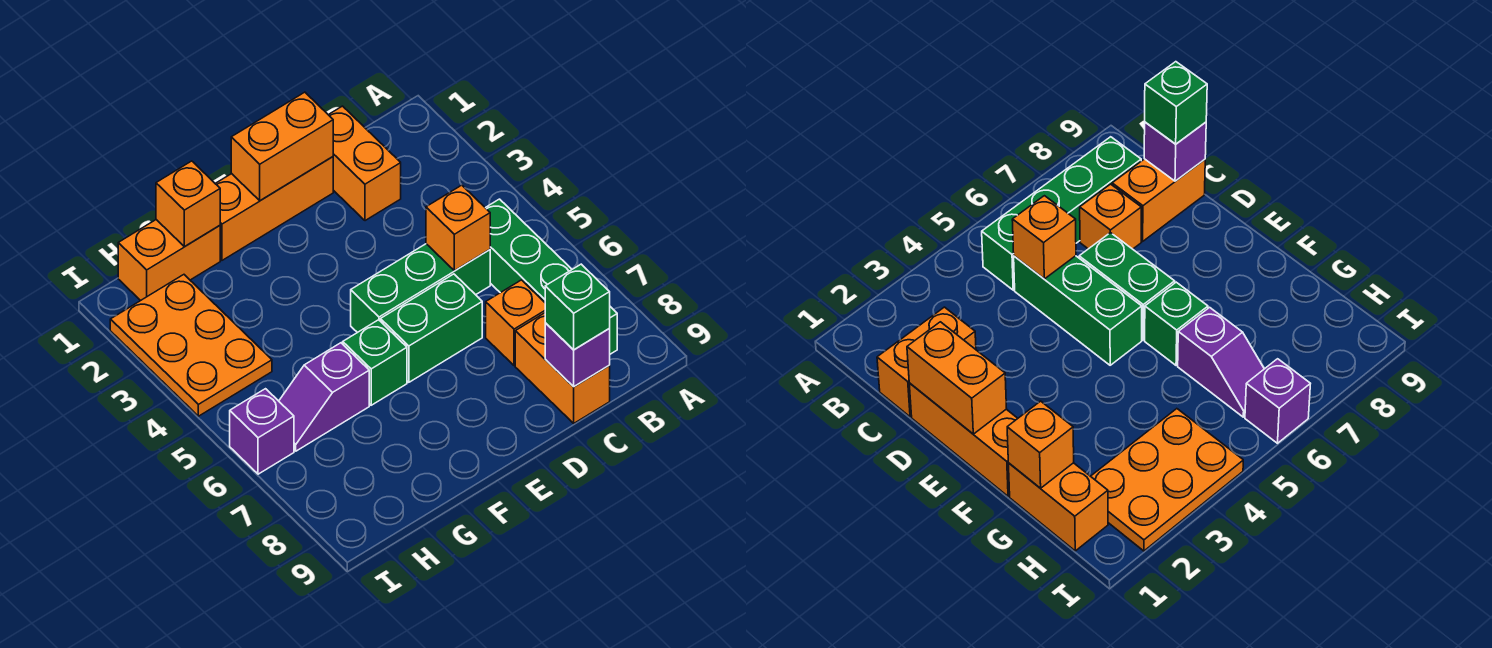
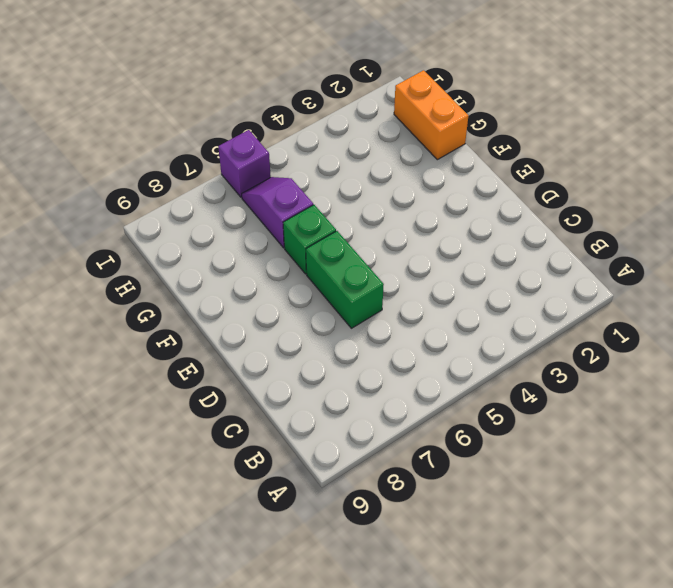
none -> green brick B5:B8 level 1
none -> orange brick C1:C2 level 1
none -> green brick C5:E5 level 1

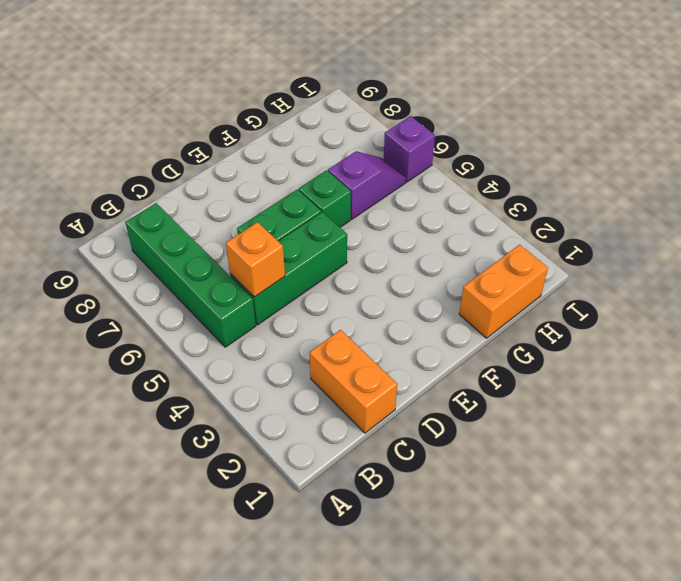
none -> orange brick C7 level 1
none -> orange brick C8:C9 level 1
none -> orange brick D1:F1 level 1

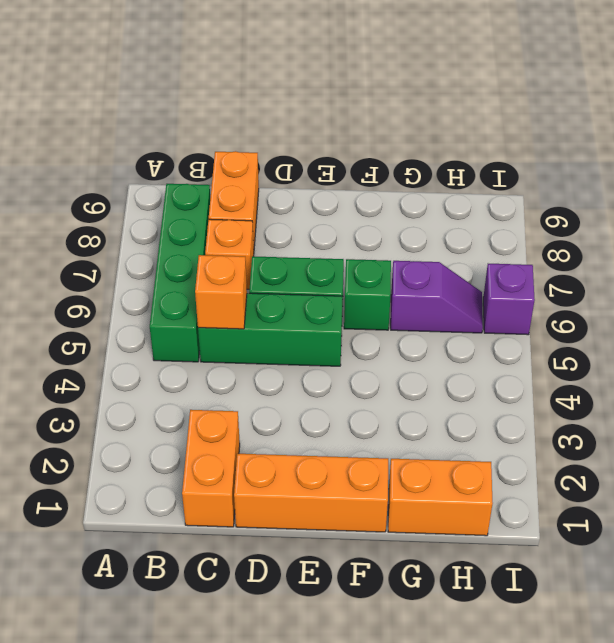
none -> orange plate H2:I4 level 1
none -> purple brick C9 level 2
none -> orange brick D1:E1 level 2

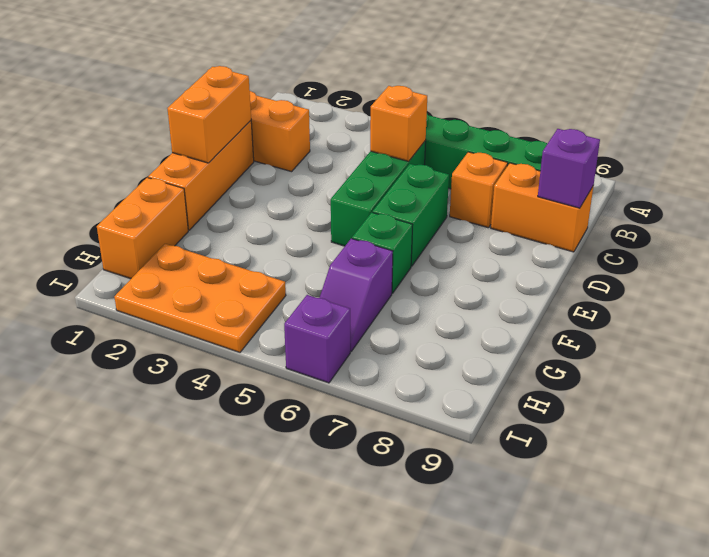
none -> orange brick G1 level 2
none -> green brick C9 level 3

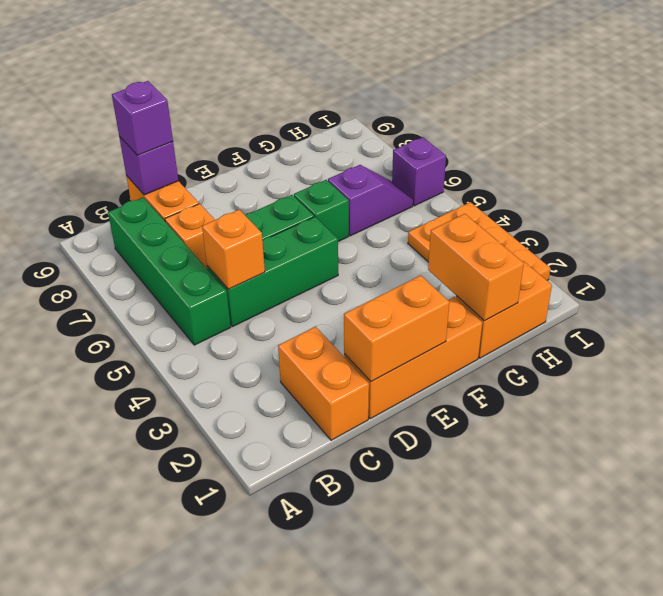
purple brick C9 level 3 -> green brick C9 level 3
orange brick G1:G2 level 2 -> orange brick G1 level 2

